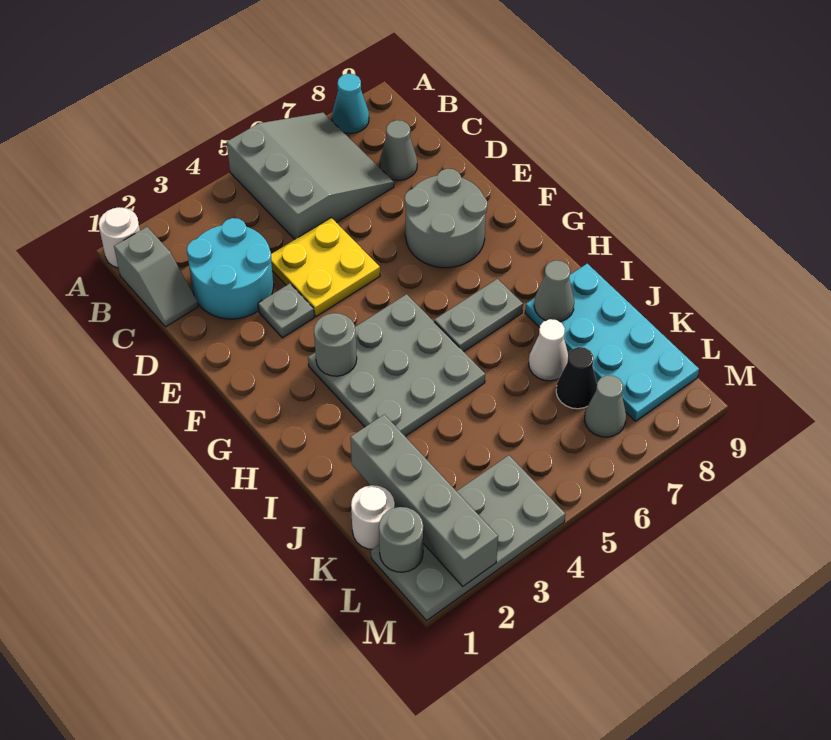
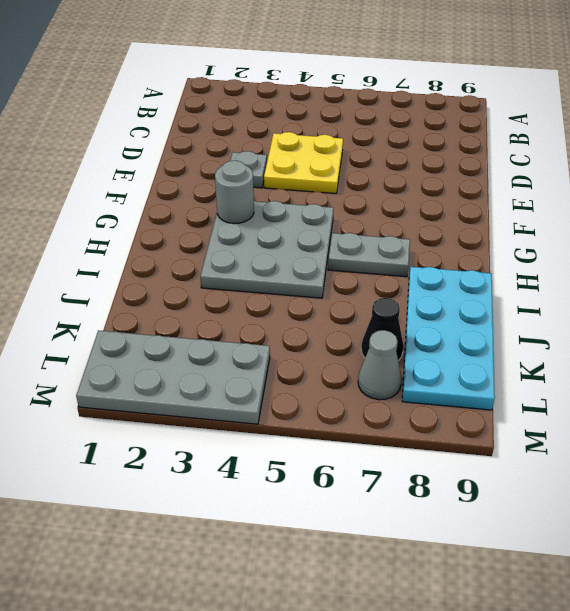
none -> white round brick A1 level 1
none -> grey slope A5:C7 level 1 top 5
none -> cyan cone A8 level 1

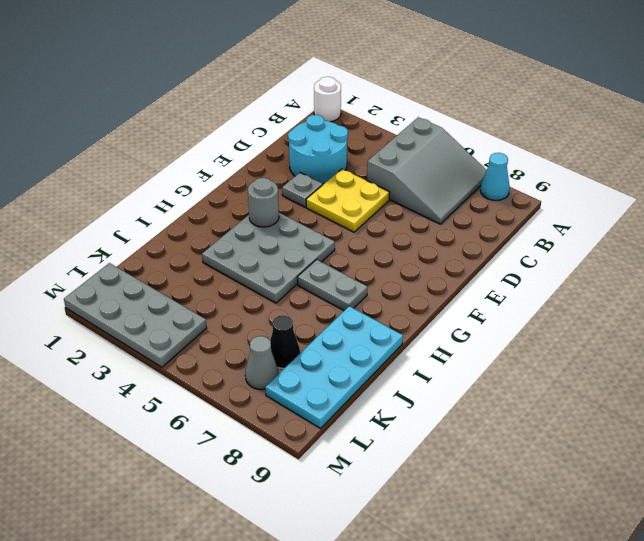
none -> grey slope B1:C1 level 1 top B
none -> grey cone C8 level 1
none -> grey round brick E7:F8 level 1

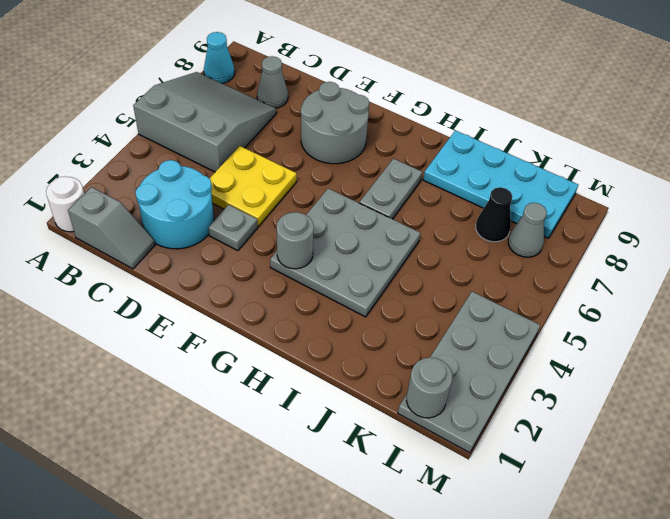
none -> white cone J7 level 1
none -> white round brick K1 level 1
none -> grey cone I8 level 2

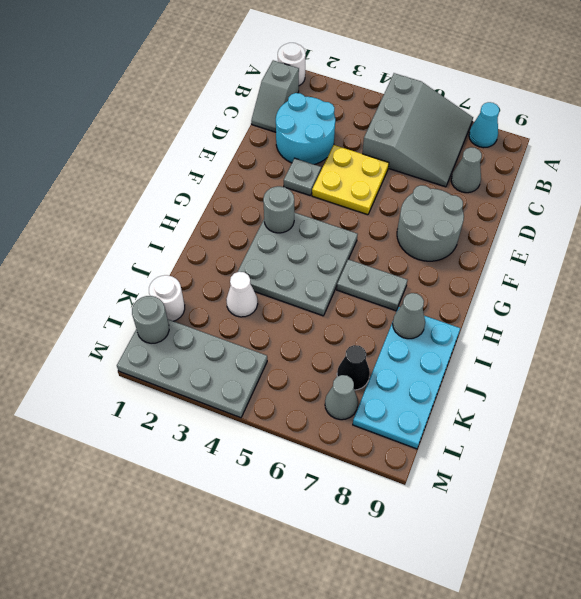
white cone J3 level 1 -> white cone J7 level 1
none -> grey brick J2:M2 level 2

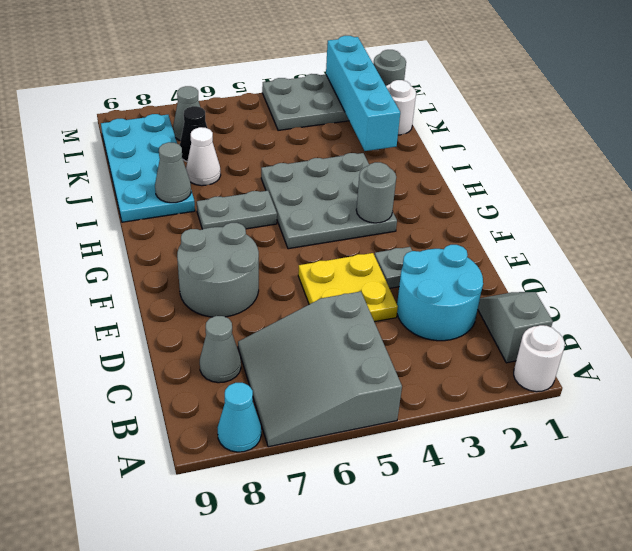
cyan brick J2:M2 level 2 -> grey brick J2:M2 level 2

